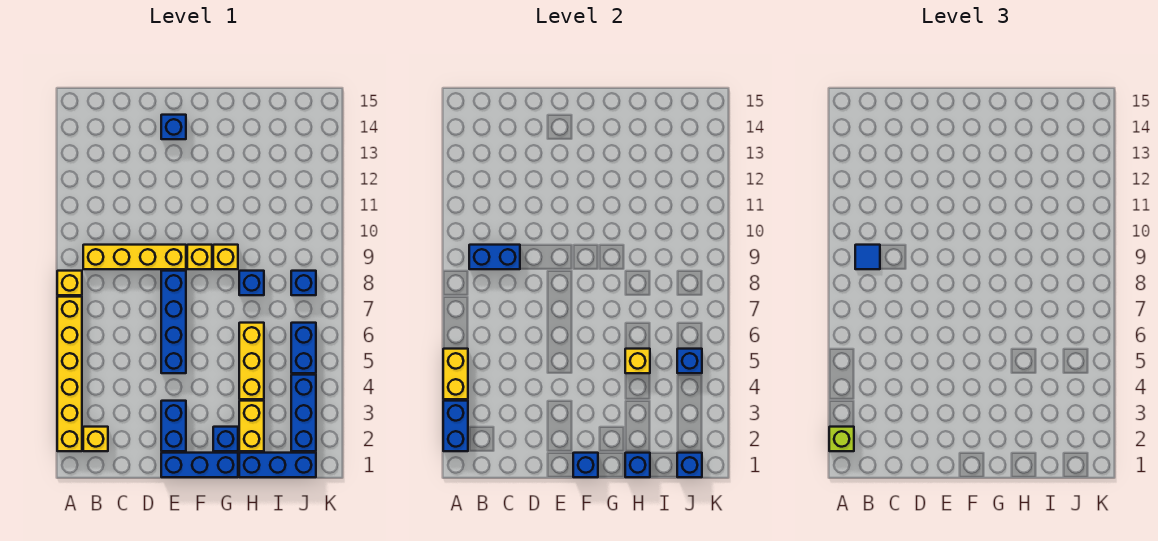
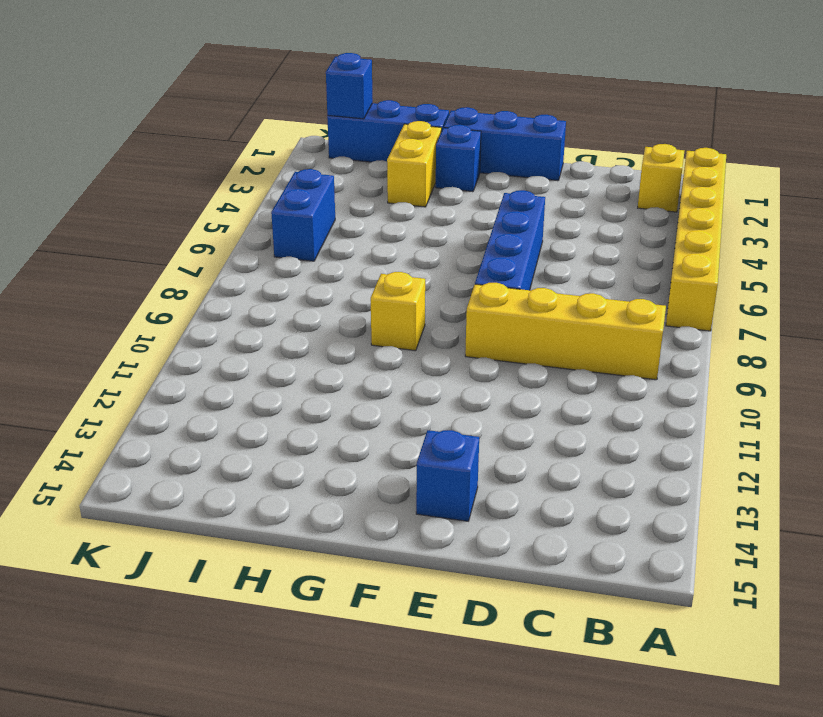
none -> yellow brick A8 level 1
none -> blue brick E2:E3 level 1
none -> yellow brick F9 level 1

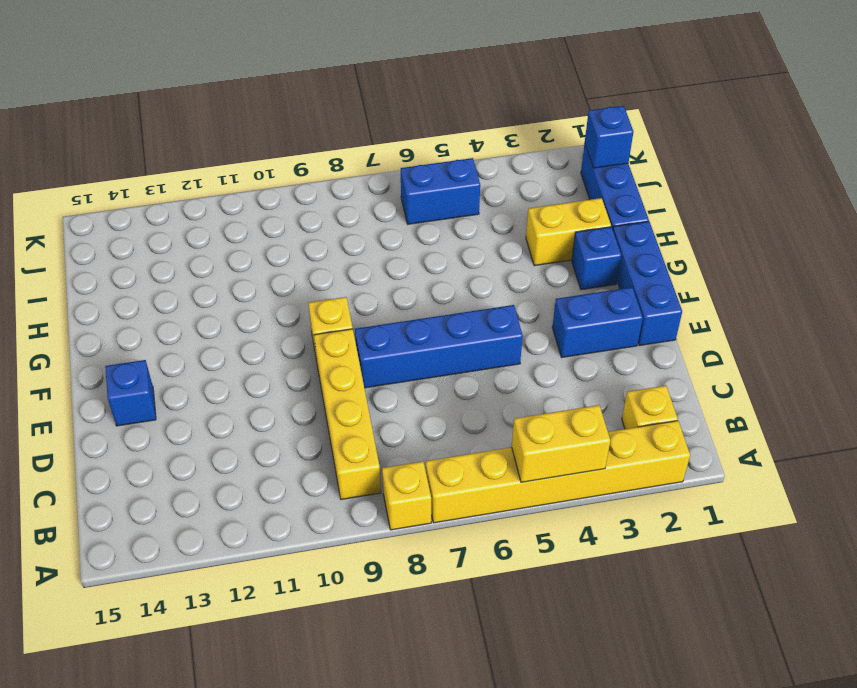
none -> yellow brick G9 level 1
none -> yellow brick H4:H6 level 1
none -> blue brick H8 level 1

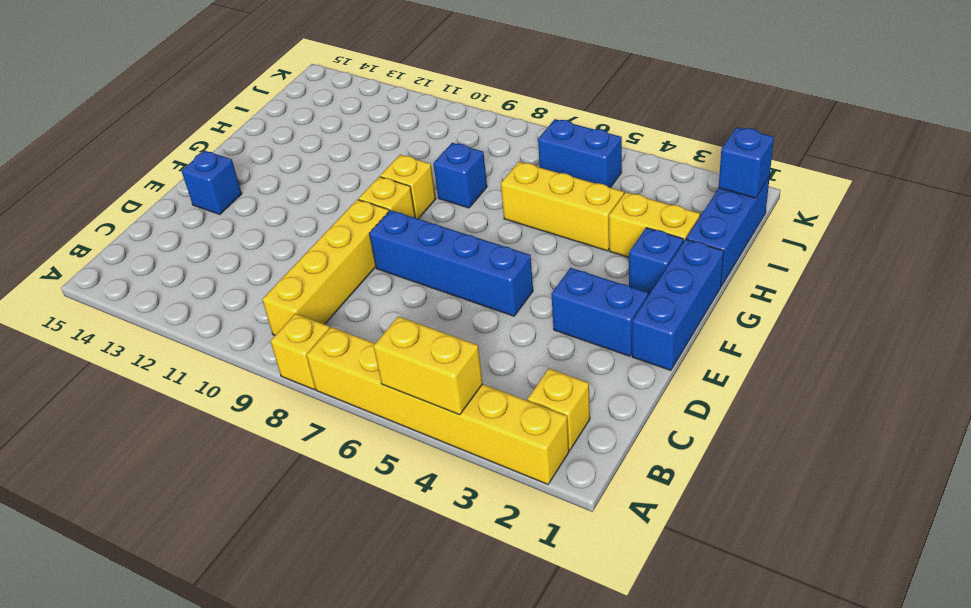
none -> blue brick J2:J4 level 1
none -> blue brick J8 level 1
none -> blue brick A2:A3 level 2

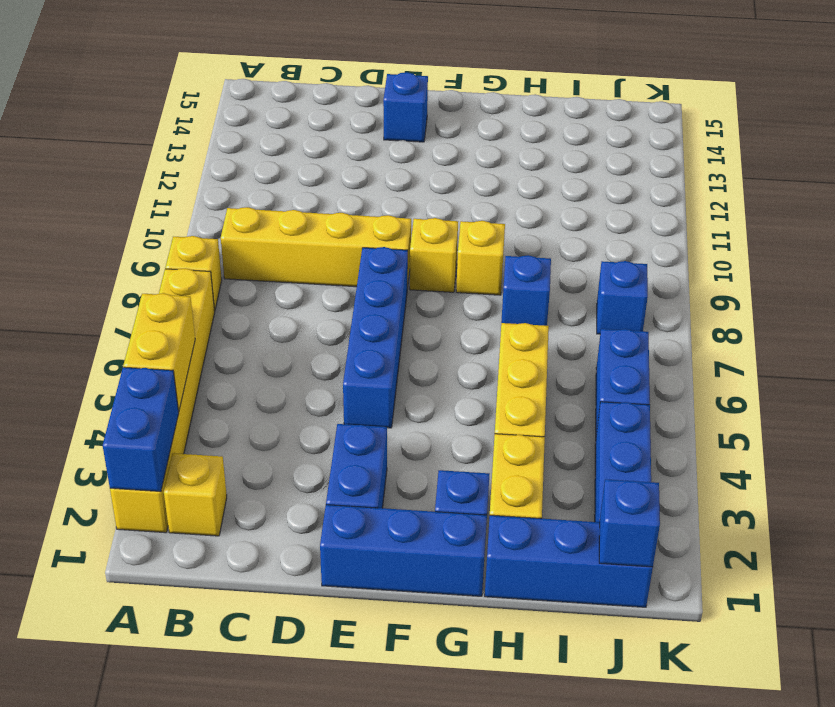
none -> blue brick B9:C9 level 2
none -> blue brick F1 level 2
none -> blue brick H1 level 2

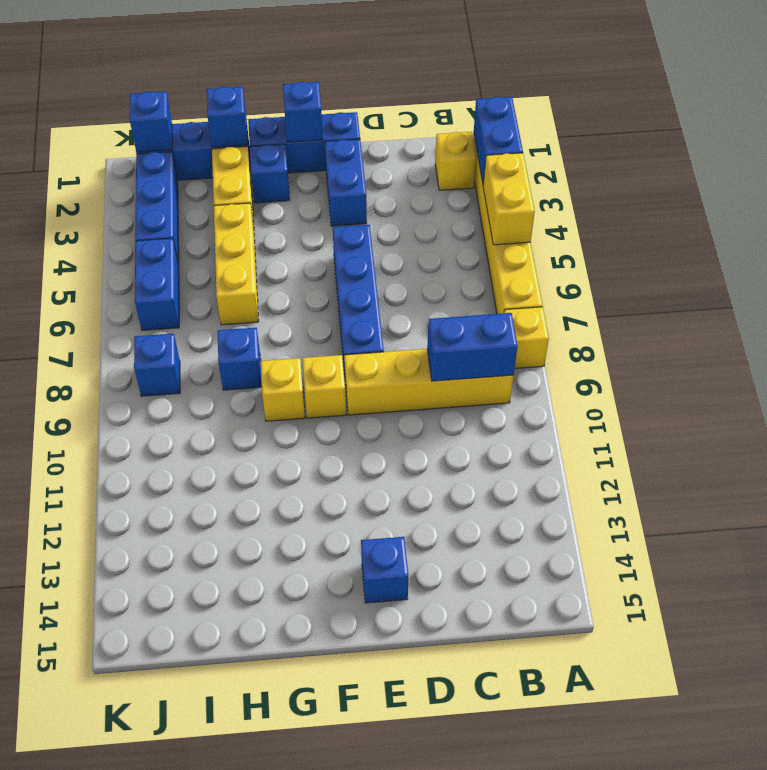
none -> yellow brick H5 level 2
none -> blue brick J5 level 2
none -> lime brick A2 level 3

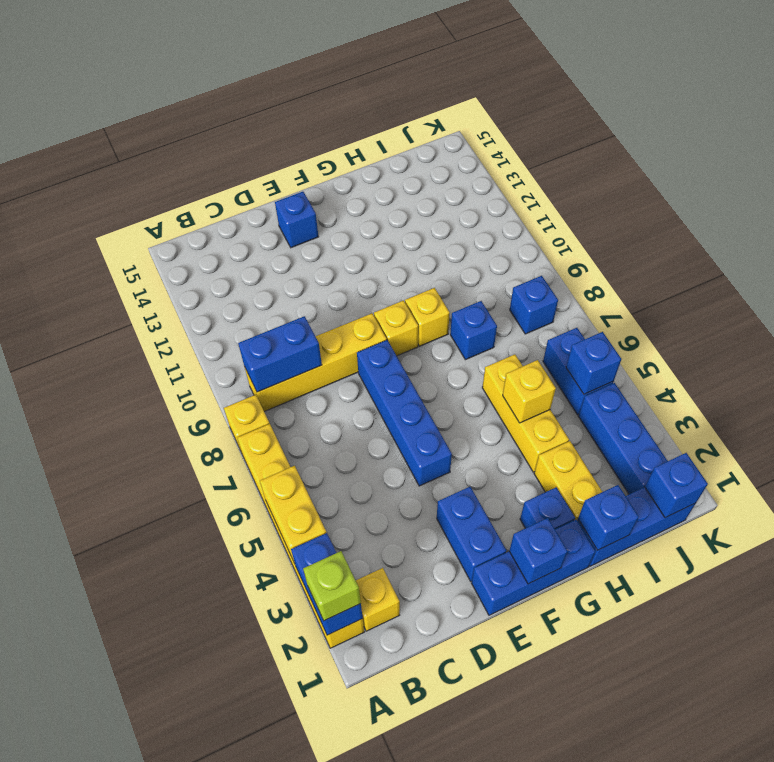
none -> blue tile B9 level 3

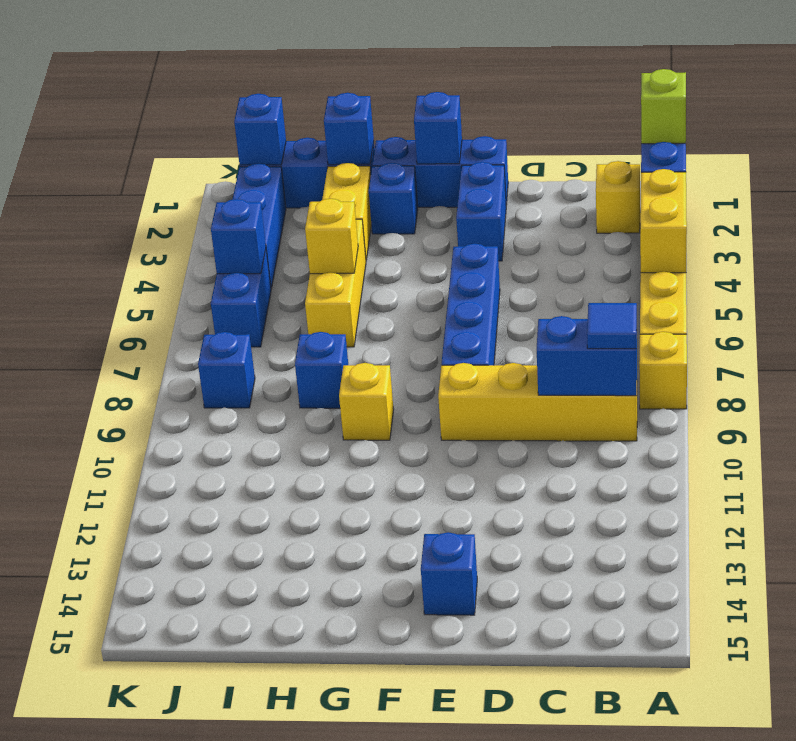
none -> yellow brick F9 level 1

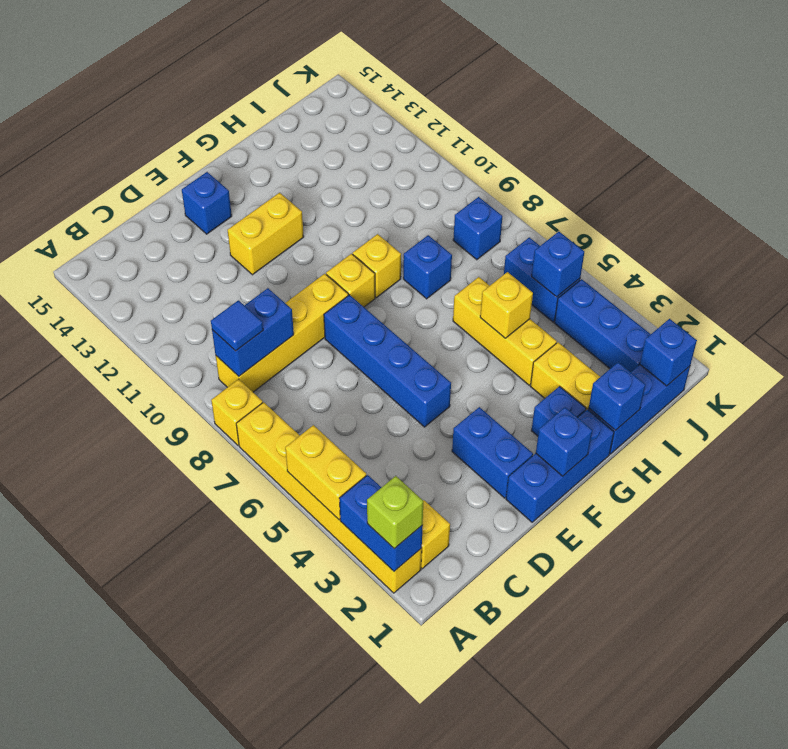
yellow brick E12:F12 level 1 -> none

